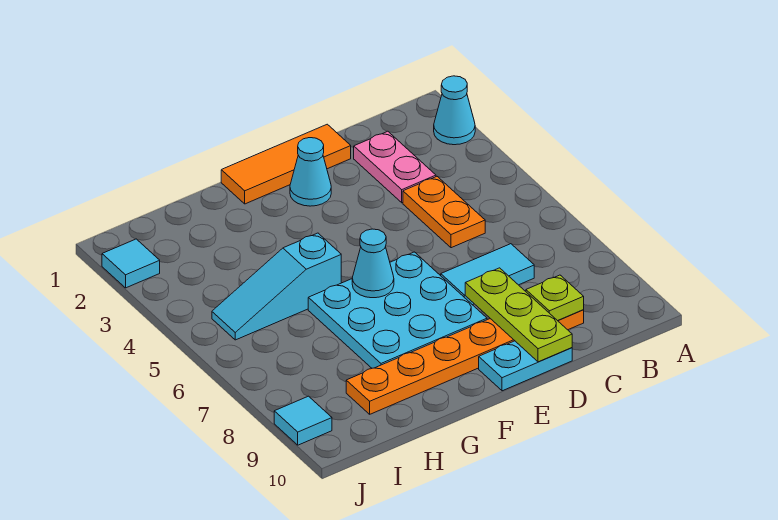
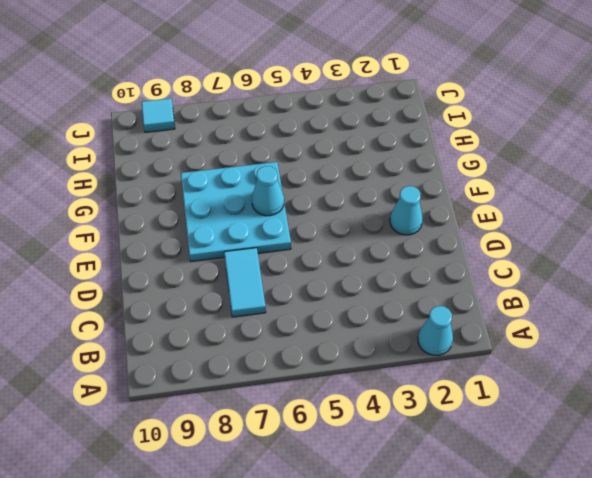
none -> pink plate C2:C3 level 1
none -> orange plate C4:C5 level 1
none -> orange plate C9:H9 level 1

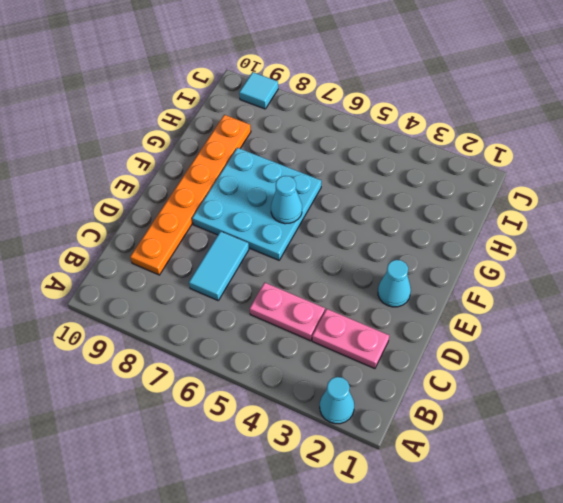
pink plate C4:C5 level 1 -> orange plate C4:C5 level 1
none -> orange tile D1:F1 level 1
none -> cyan plate D10:E10 level 1
none -> cyan slope G5:I5 level 1 top G

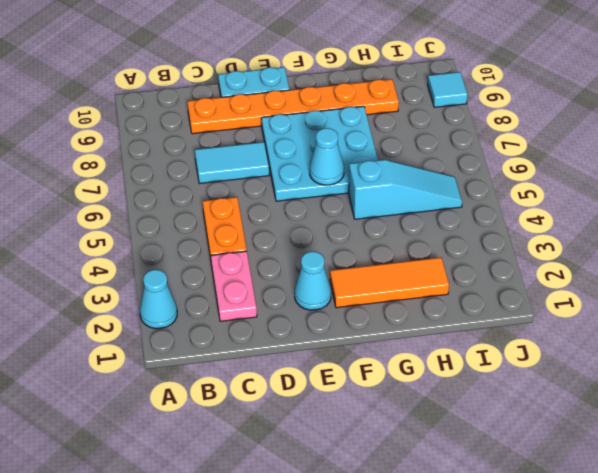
orange tile F2:H2 level 1 -> orange tile D1:F1 level 1
none -> cyan tile J2 level 1
none -> lime plate C9 level 2
none -> lime plate D8:D10 level 2

